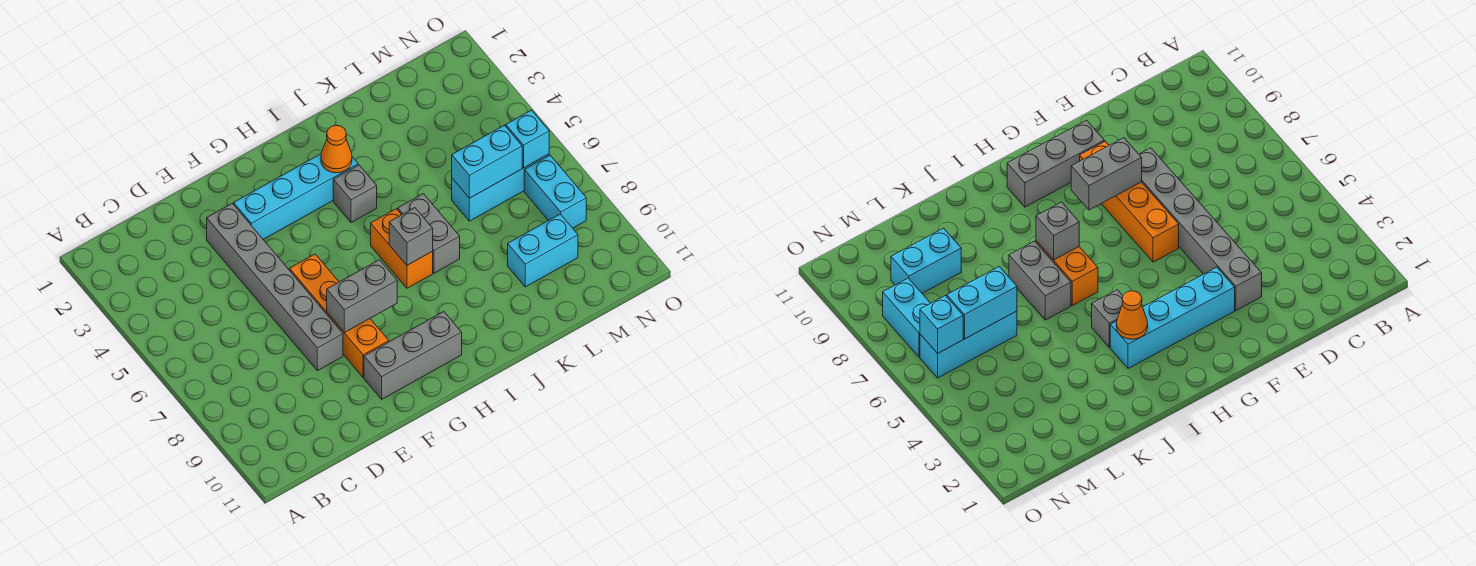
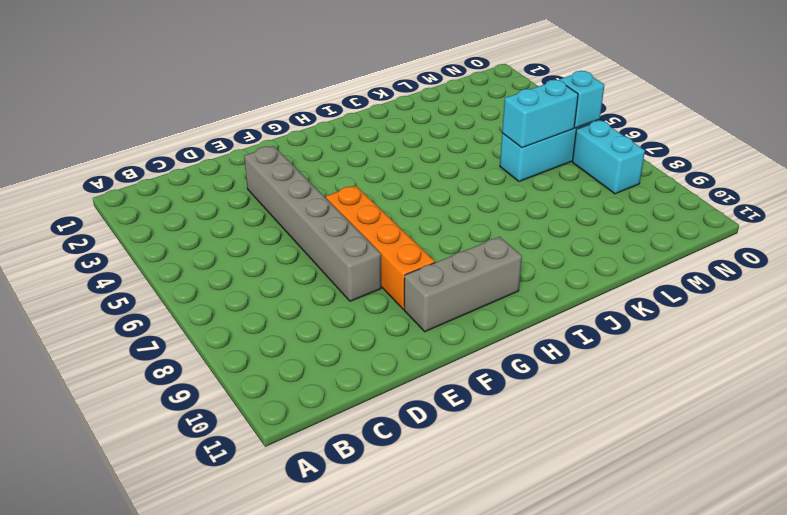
none -> cyan brick F3:I3 level 1
none -> grey brick I4 level 1
none -> orange brick I6:I7 level 1

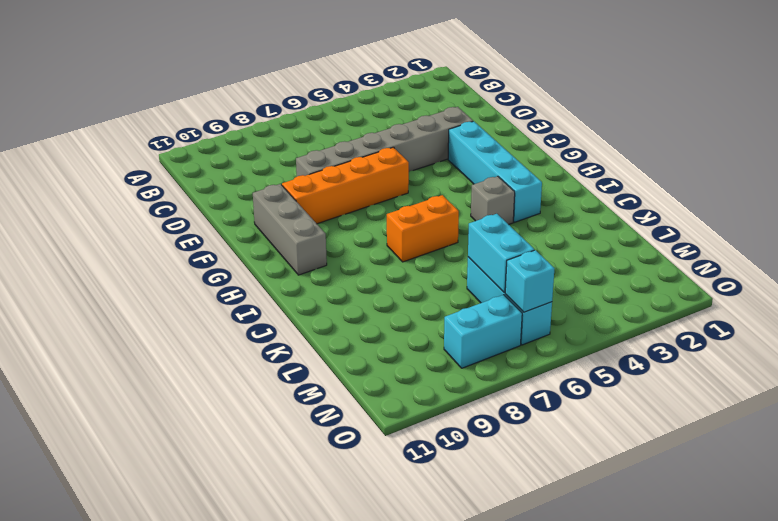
none -> grey brick J6:J7 level 1
none -> cyan brick L9:M9 level 1
none -> grey brick F8:G8 level 2

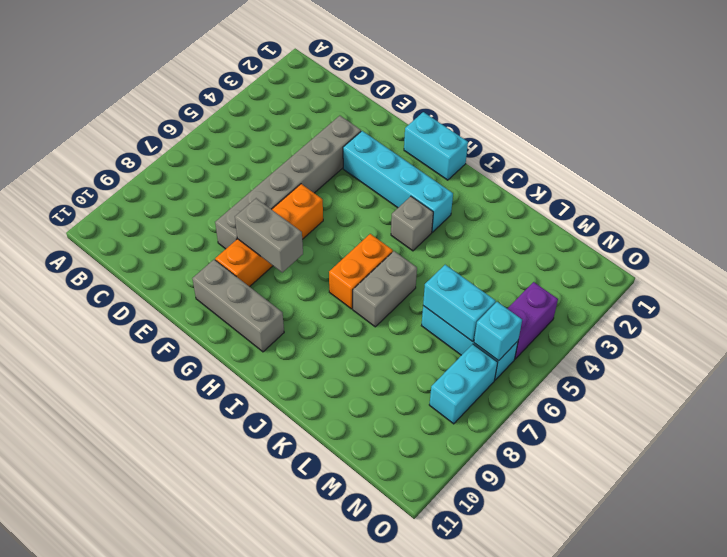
cyan brick G1:H1 level 1 -> cyan brick L9:M9 level 1
purple brick N4:N5 level 1 -> none
none -> orange cone I3 level 2
none -> grey brick I7 level 2

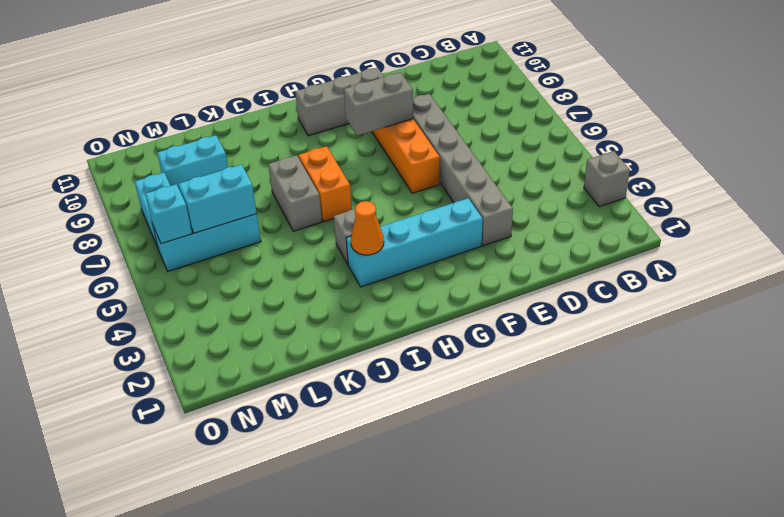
grey brick A3 level 1 -> grey brick I7 level 2

